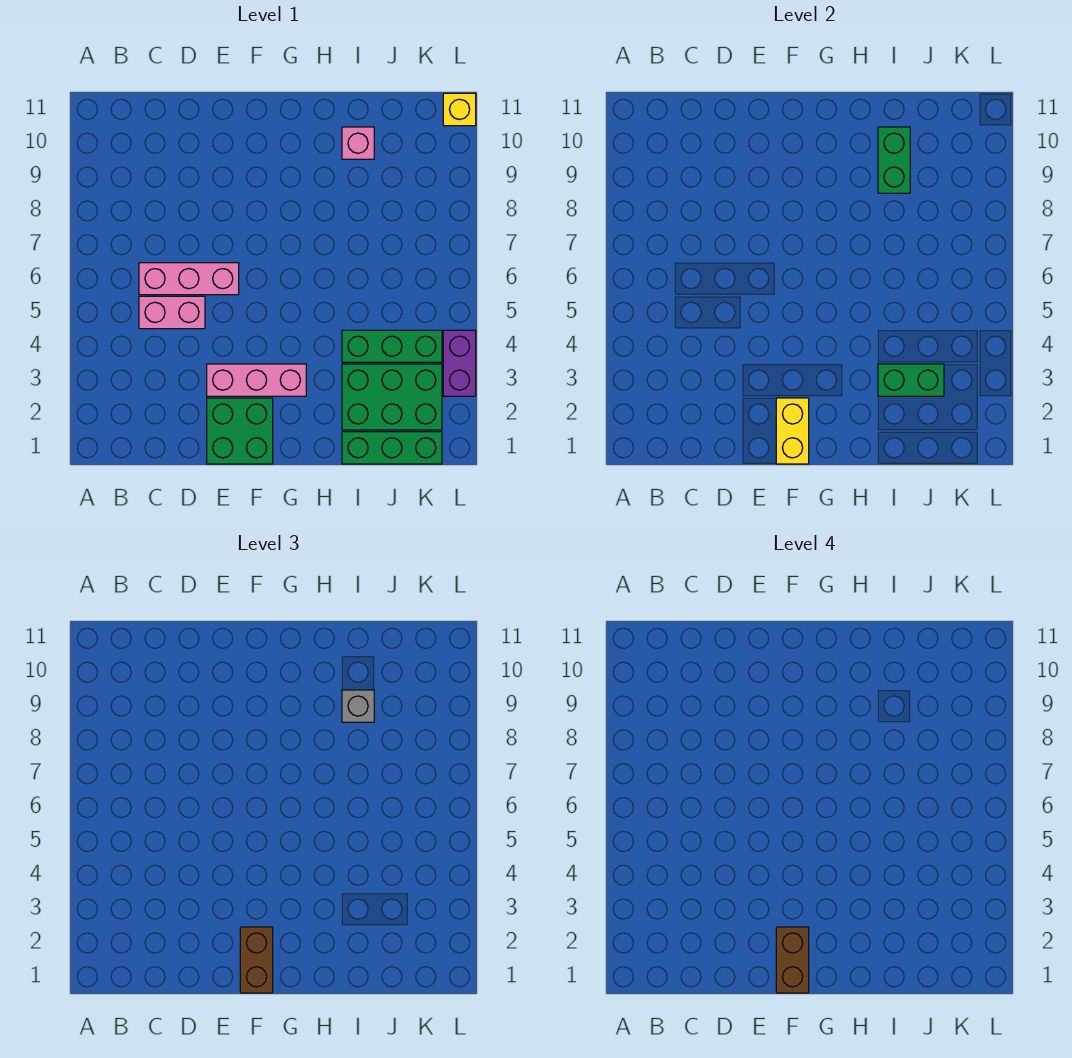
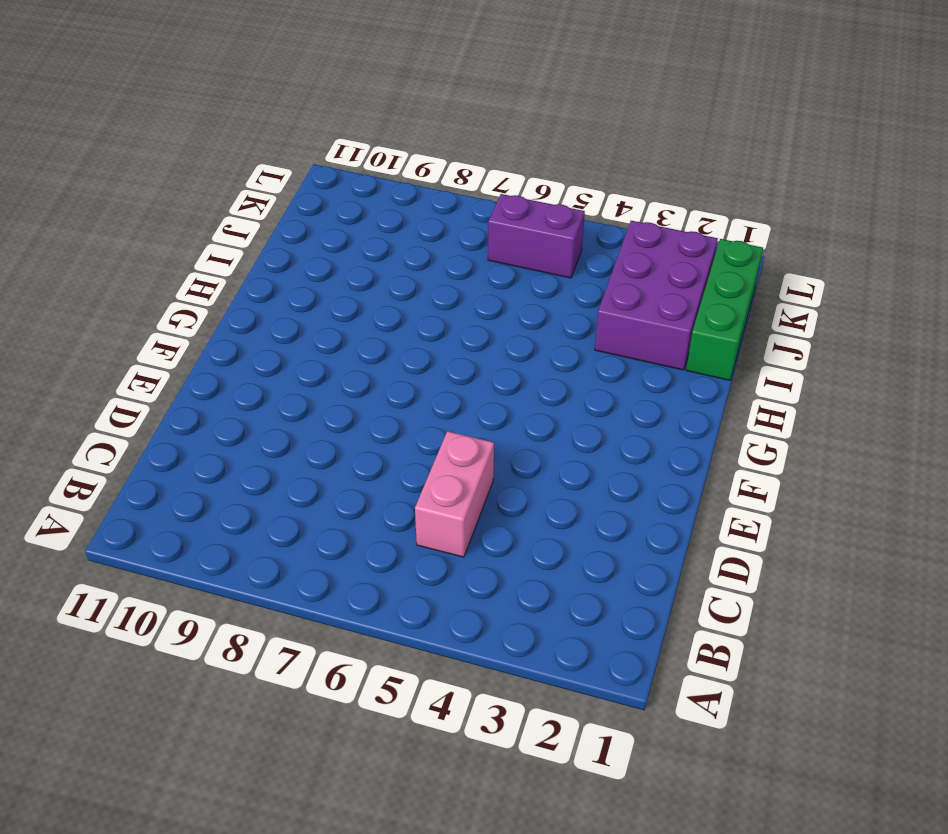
purple brick I2:K3 level 1 -> green brick I2:K3 level 1
purple brick K5:K6 level 1 -> purple brick L3:L4 level 1
none -> pink brick C6:E6 level 1
none -> green brick E1:F2 level 1
none -> pink brick E3:G3 level 1

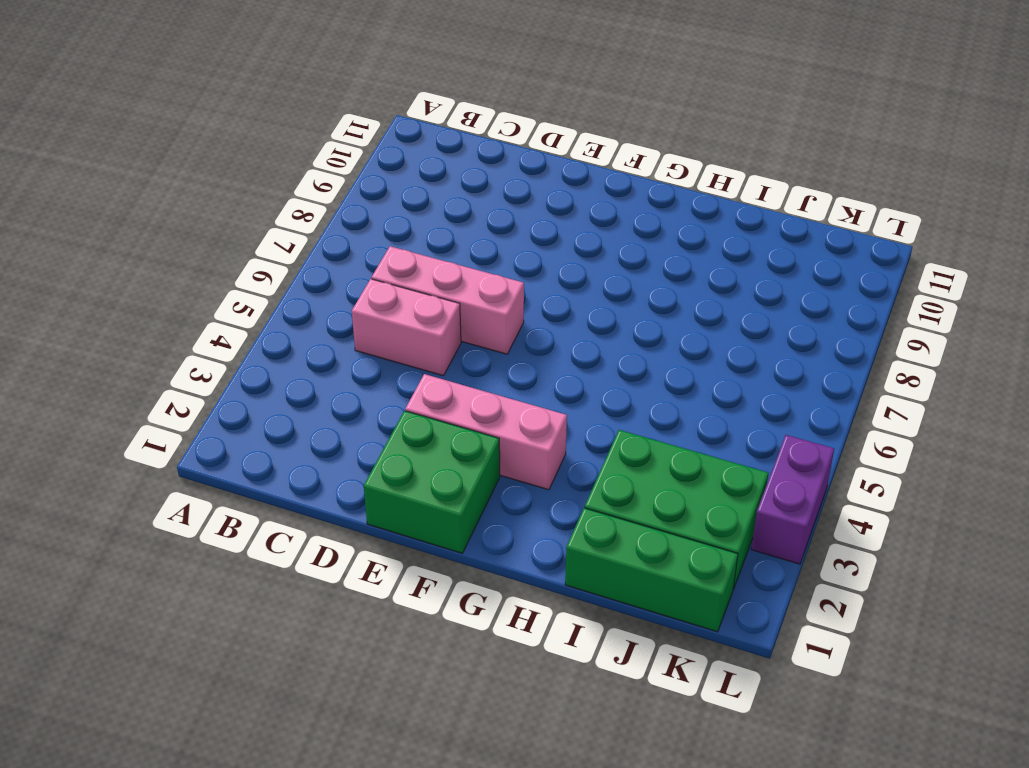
none -> green brick I4:K4 level 1
none -> pink brick I10 level 1
none -> yellow brick L11 level 1

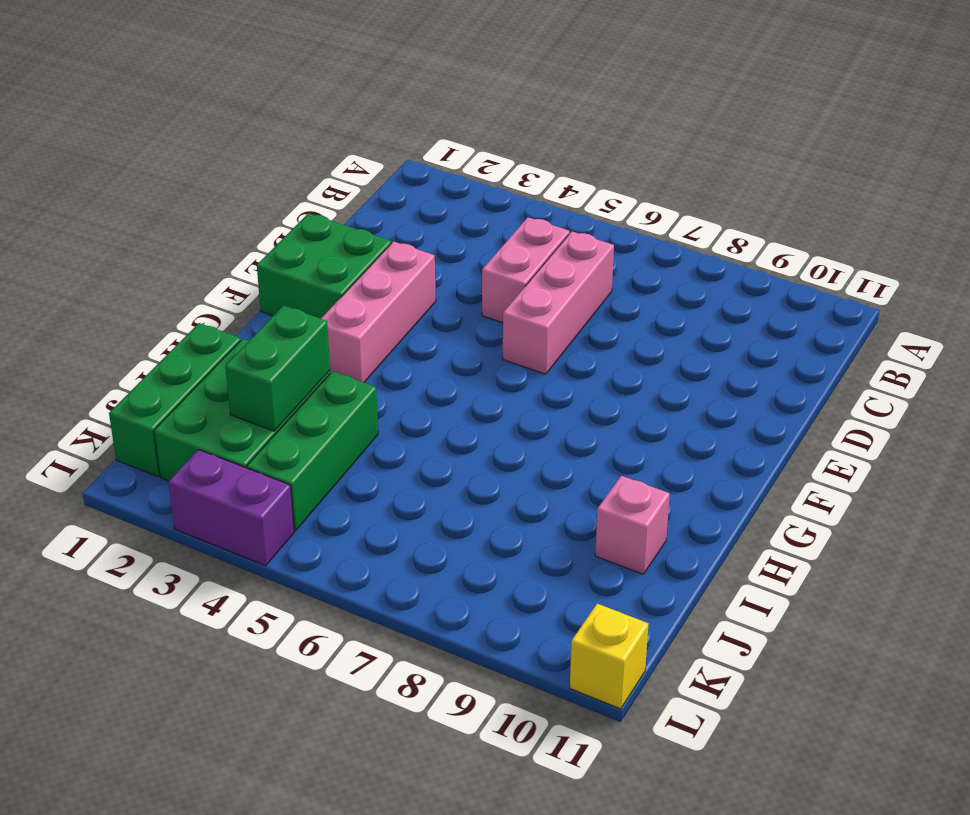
none -> yellow brick F1:F2 level 2
none -> green brick I9:I10 level 2
none -> brown brick F1:F2 level 3

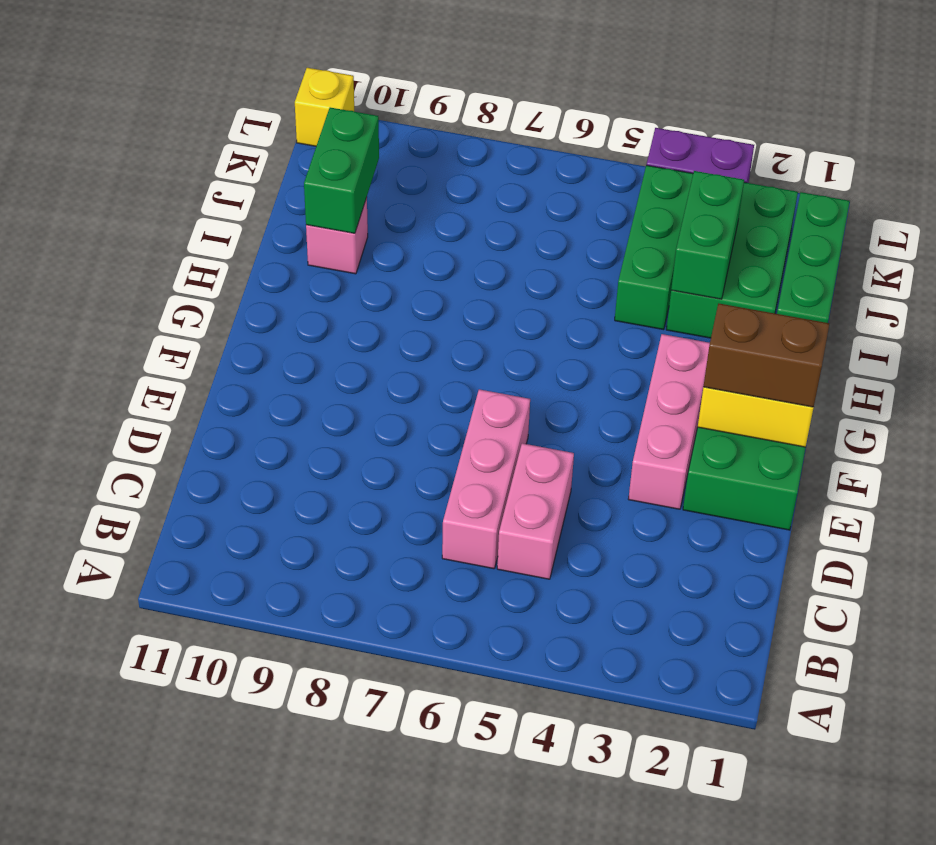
green brick I10:J10 level 2 -> green brick I9:I10 level 2
none -> grey brick I9 level 3
none -> brown brick F1:F2 level 4

